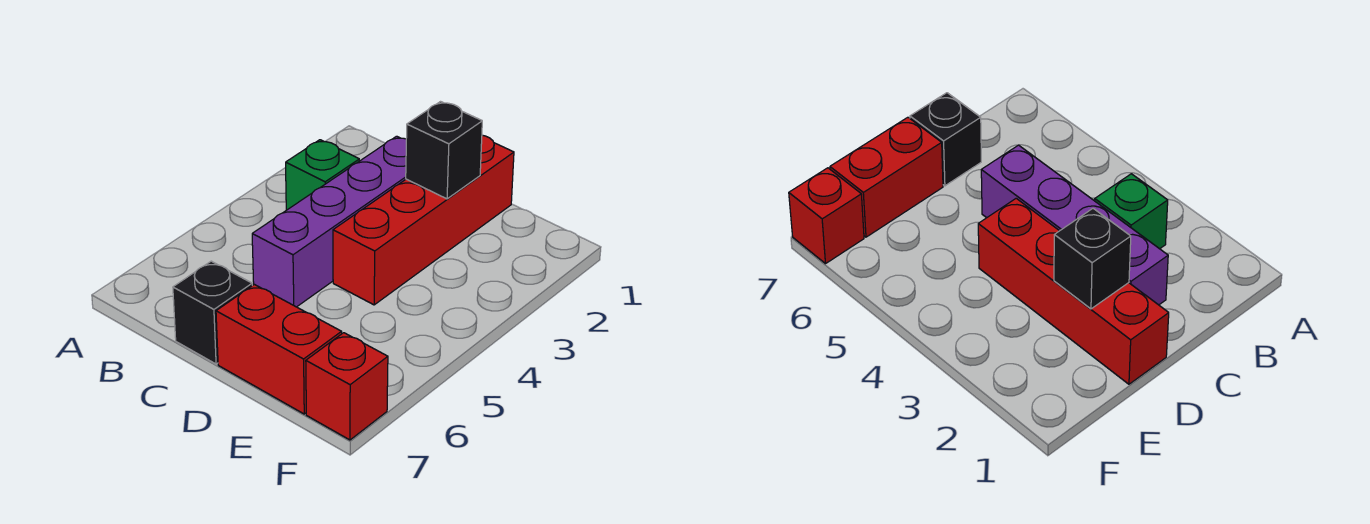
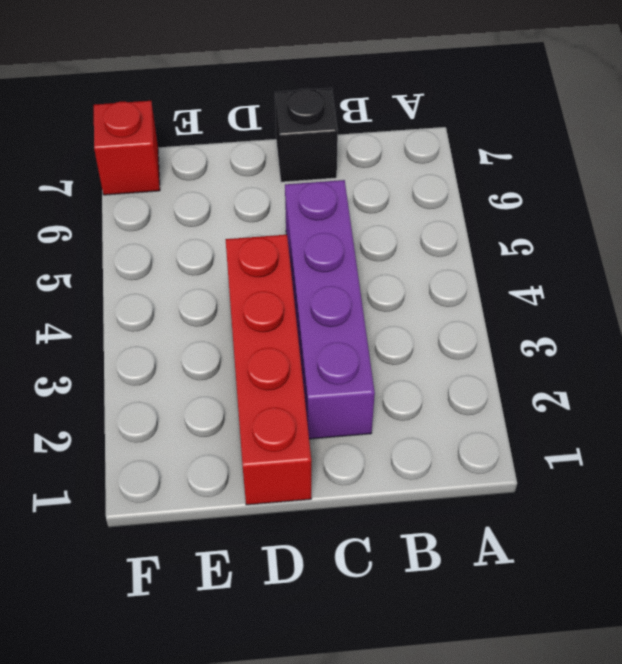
none -> green brick B3 level 1
none -> red brick D7:E7 level 1

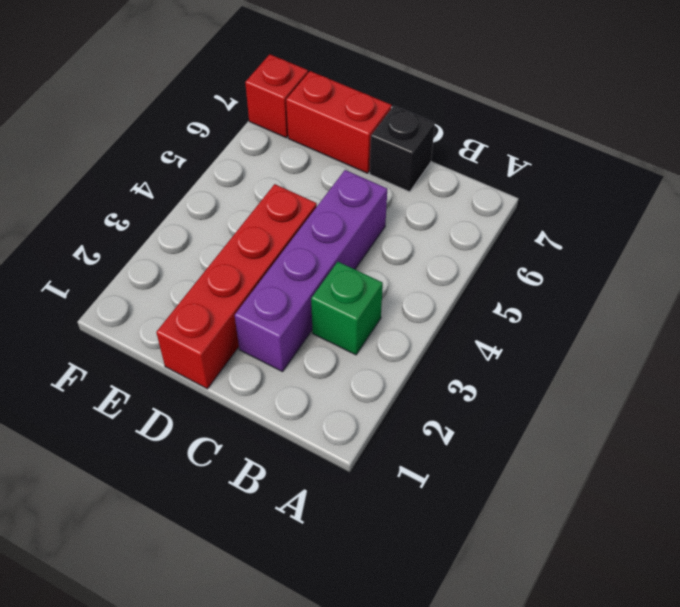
none -> black brick D2 level 2

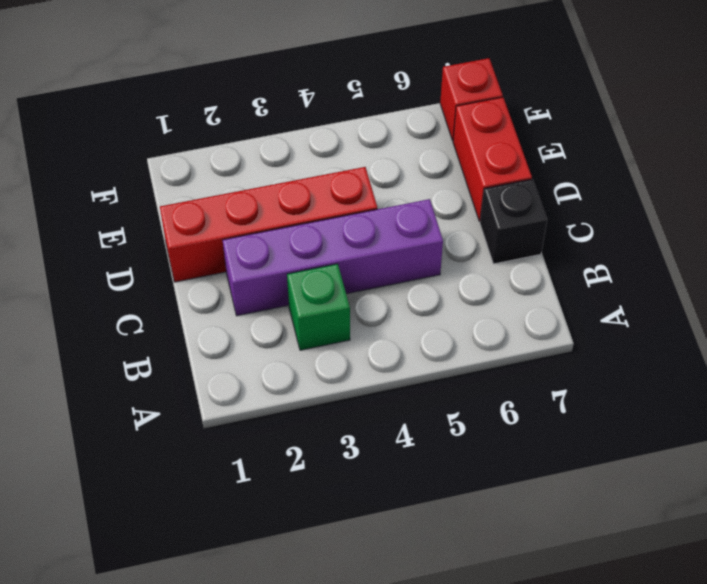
none -> black brick D2 level 2

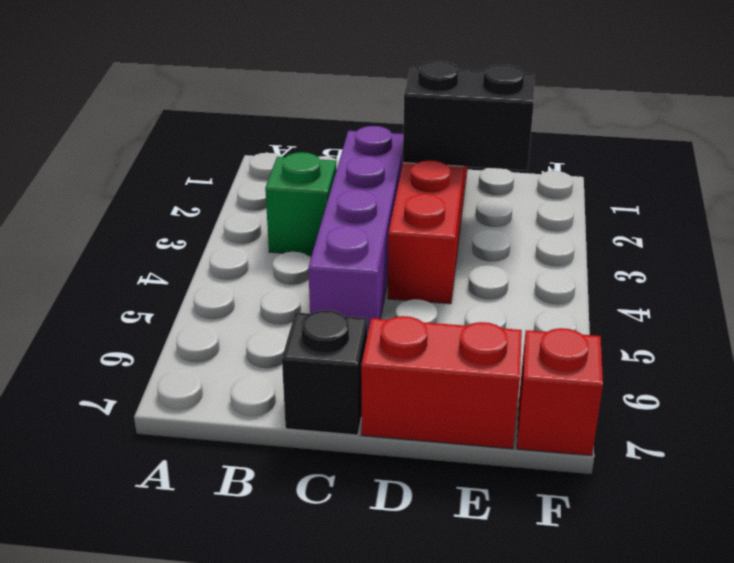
black brick D2:E2 level 2 -> black brick D2 level 2

